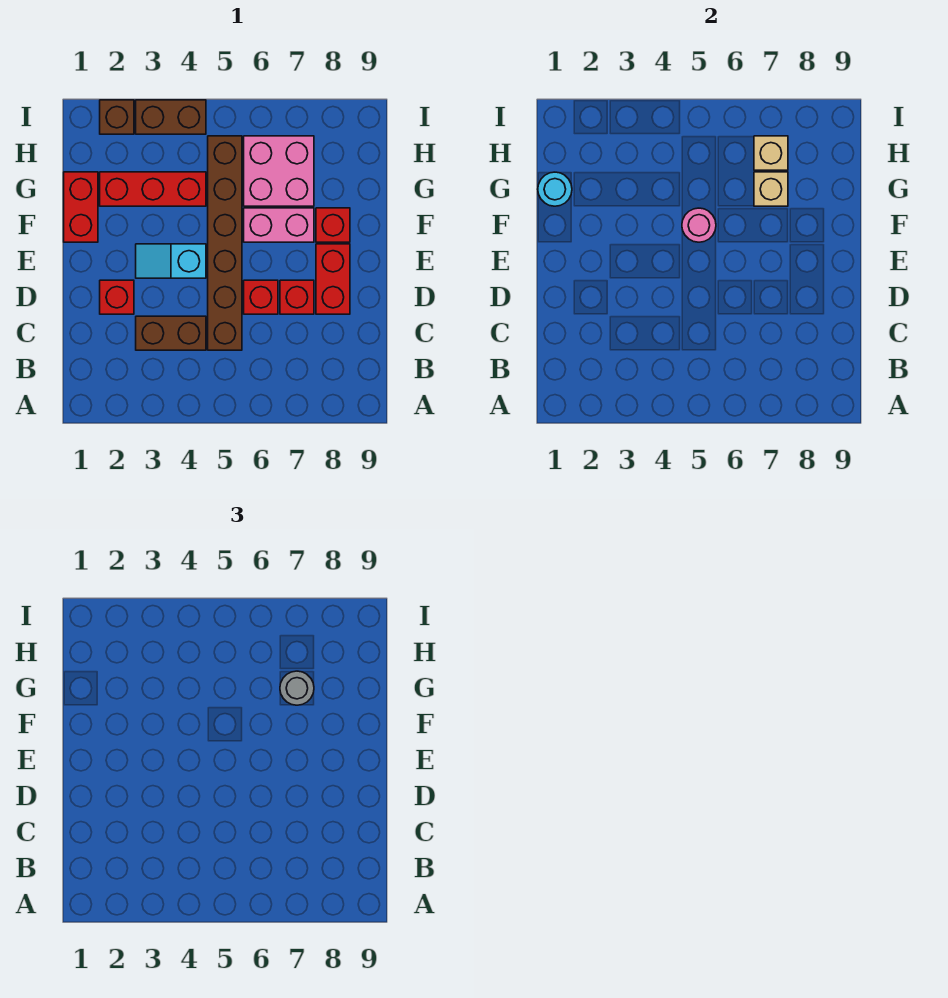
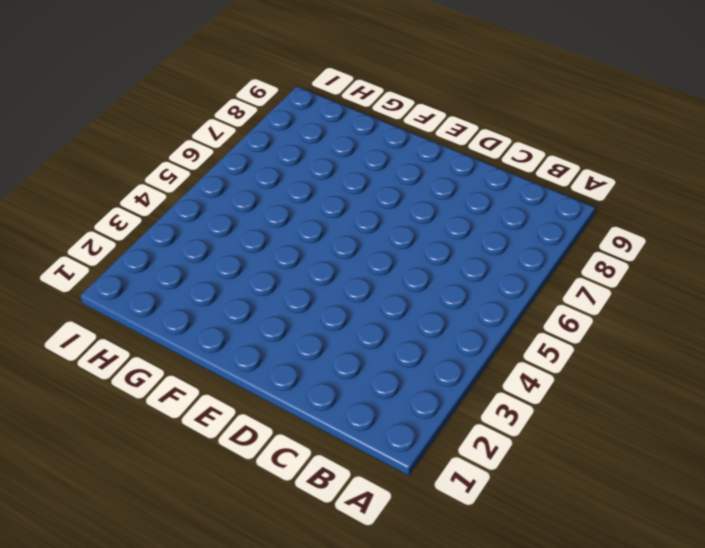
none -> brown brick C3:C4 level 1
none -> brown brick C5:H5 level 1
none -> red brick D2 level 1

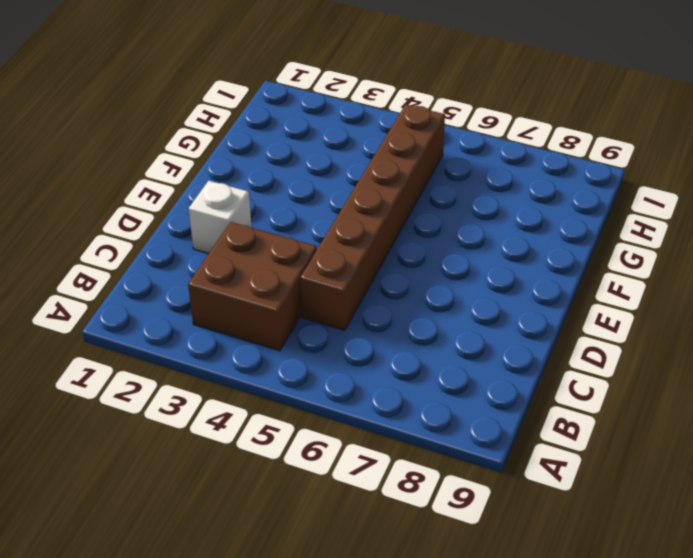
brown brick B3:C4 level 1 -> brown brick C3:C4 level 1
white brick D2 level 1 -> red brick D2 level 1
none -> red brick D6 level 1
none -> red brick D7 level 1
none -> red brick D8:E8 level 1

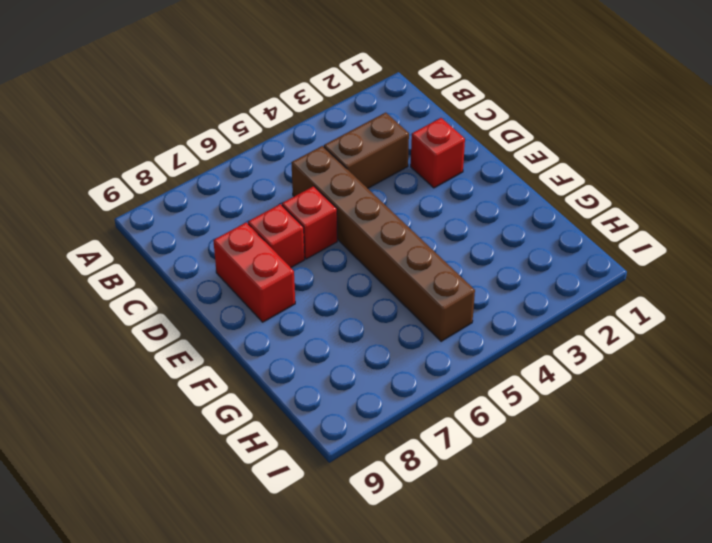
none -> cyan slope E3:E4 level 1 top 4
none -> red brick F1:G1 level 1
none -> pink brick F6:F7 level 1

